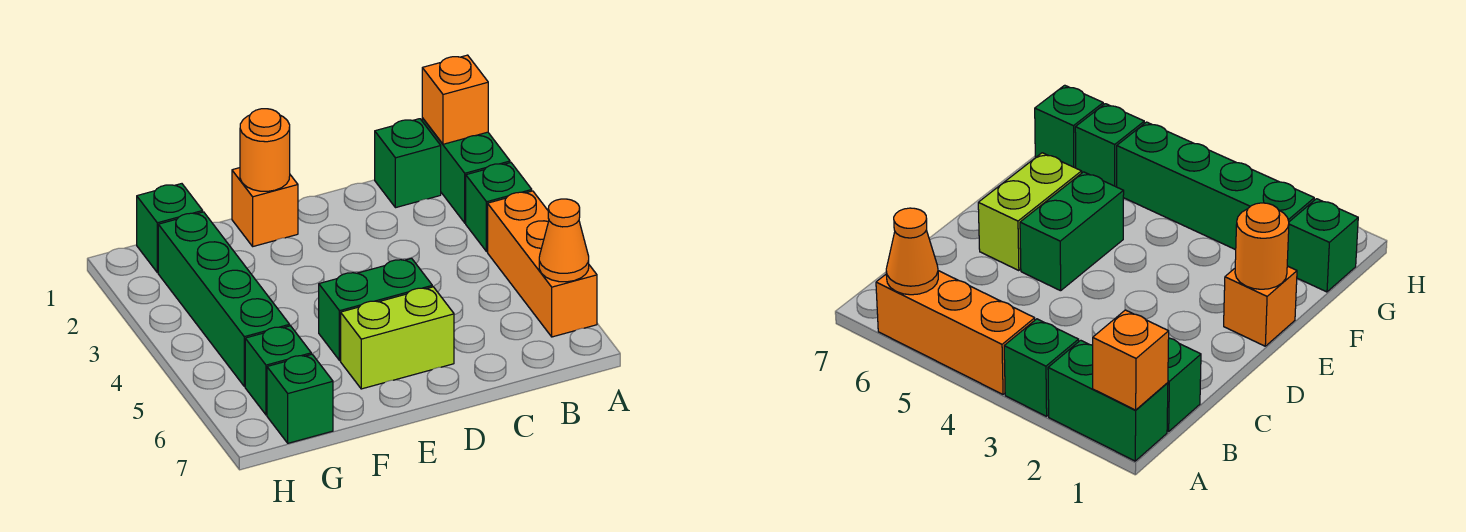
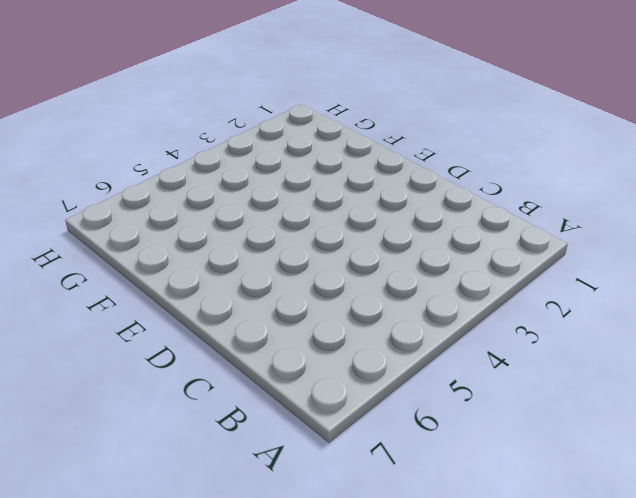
none -> green brick A1:A2 level 1
none -> green brick A3 level 1
none -> orange brick A4:A6 level 1

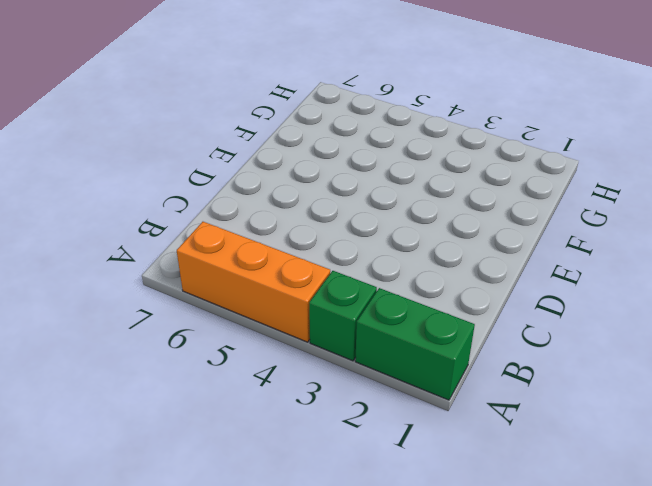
none -> green brick B1 level 1
none -> green brick D5:E5 level 1
none -> lime brick D6:E6 level 1

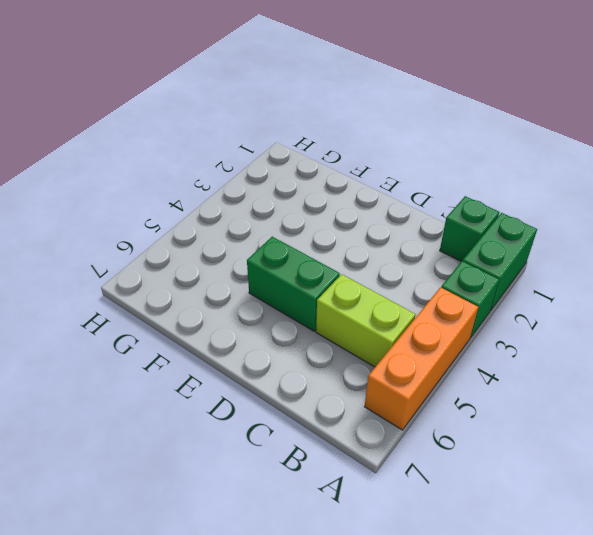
lime brick B5:C5 level 1 -> lime brick D6:E6 level 1
none -> orange brick E1 level 1
none -> green brick G1 level 1
none -> green brick G2:G5 level 1

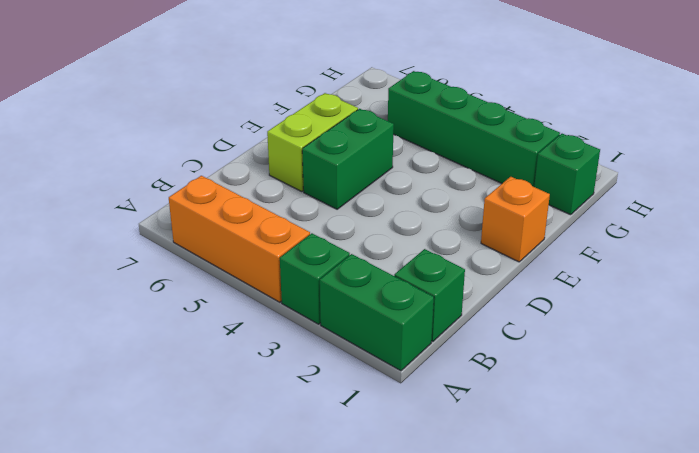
none -> green brick G6 level 1
none -> green brick G7 level 1
none -> orange brick A1 level 2

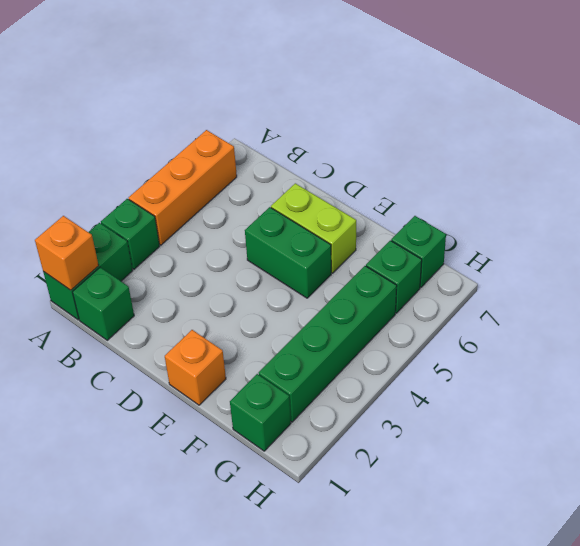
none -> orange cone A6 level 2
none -> orange round brick E1 level 2

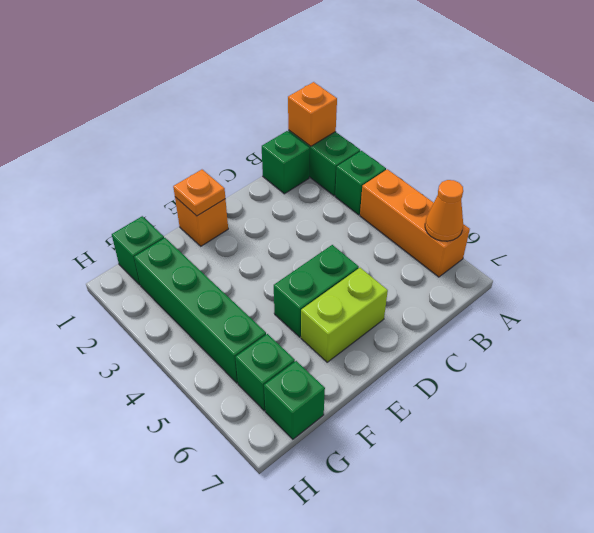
orange plate E1 level 2 -> orange round brick E1 level 2

